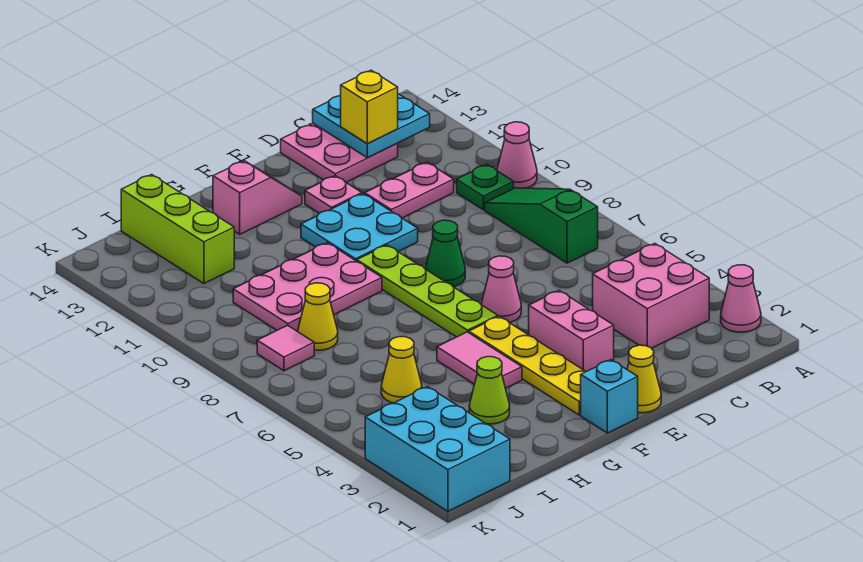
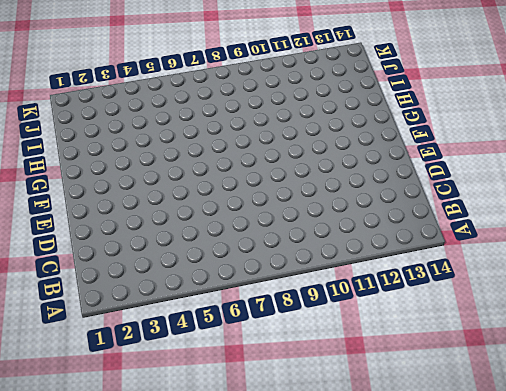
none -> pink cone A2 level 1
none -> pink cone A10 level 1
none -> pink brick B3:C4 level 1

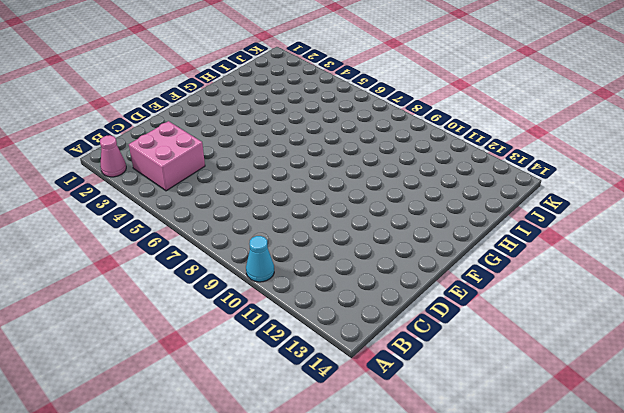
cyan cone A10 level 1 -> pink cone A10 level 1
none -> green slope B7:B9 level 1 top 7
none -> green plate B10 level 1
none -> pink plate C11:D11 level 1

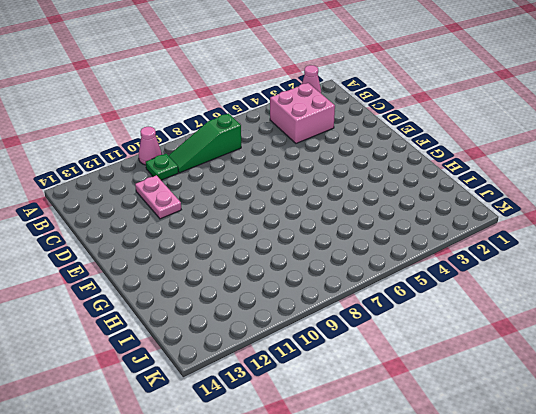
none -> pink plate C13:D14 level 1
none -> yellow cone E1 level 1
none -> pink brick E3:E4 level 1

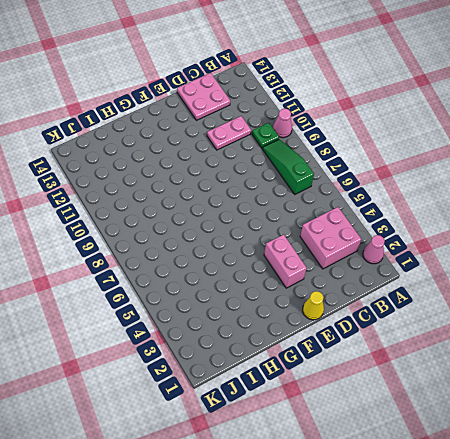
none -> pink cone E6 level 1
none -> green cone E8 level 1
none -> cyan plate E10:F11 level 1

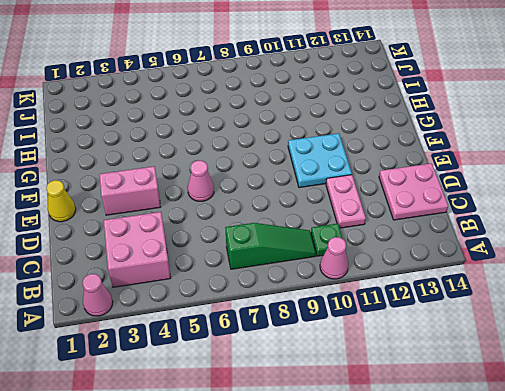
none -> green cone E8 level 1
none -> pink plate E12 level 1
none -> cyan brick F1 level 1

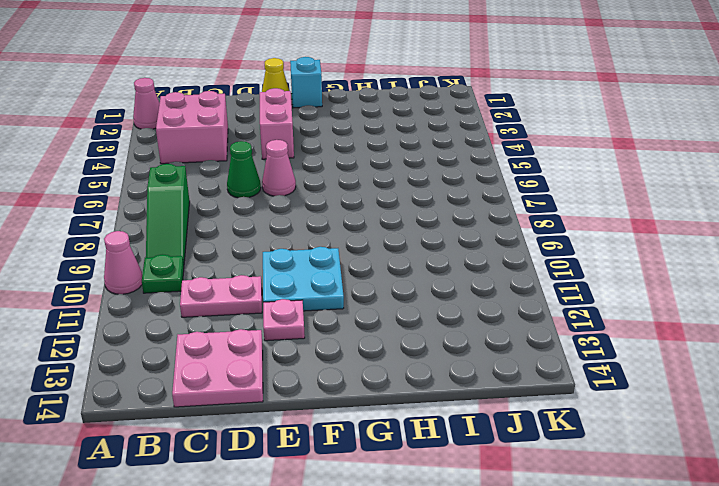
green cone D6 level 1 -> green cone E8 level 1
none -> yellow plate F2:F5 level 1
none -> lime plate F6:F9 level 1
none -> pink slope F13:G13 level 1 top G

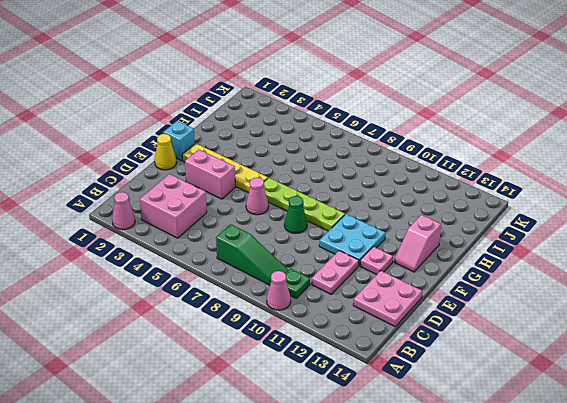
none -> pink tile G4:G5 level 1
none -> pink plate G9:I10 level 1
none -> lime cone H3 level 1

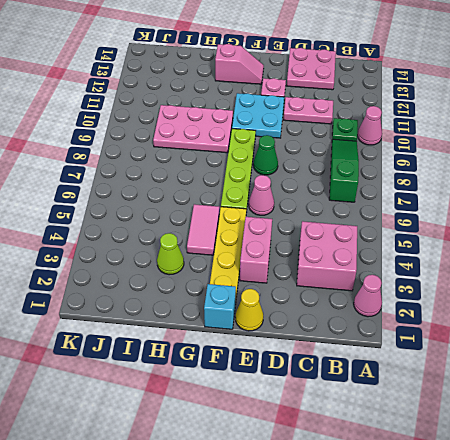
none -> yellow cone I5 level 1
none -> yellow cone I8 level 1
none -> lime brick I12:I14 level 1

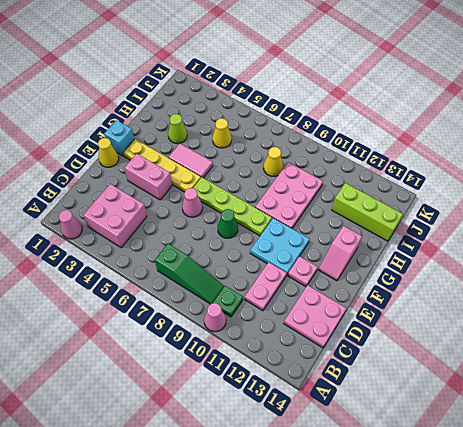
none -> cyan brick J1:K3 level 1
none -> pink tile J8 level 1
none -> cyan plate B13:C14 level 2

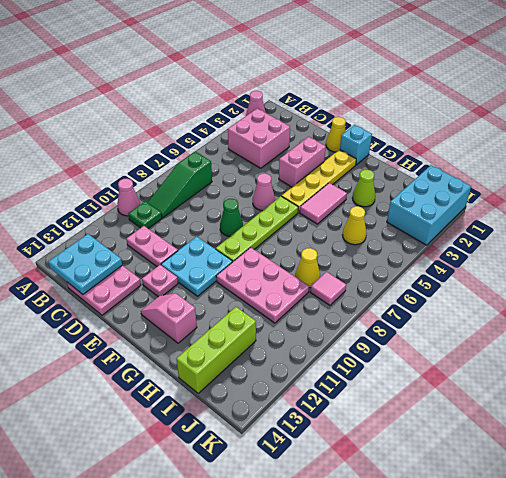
none -> yellow brick C13 level 3

